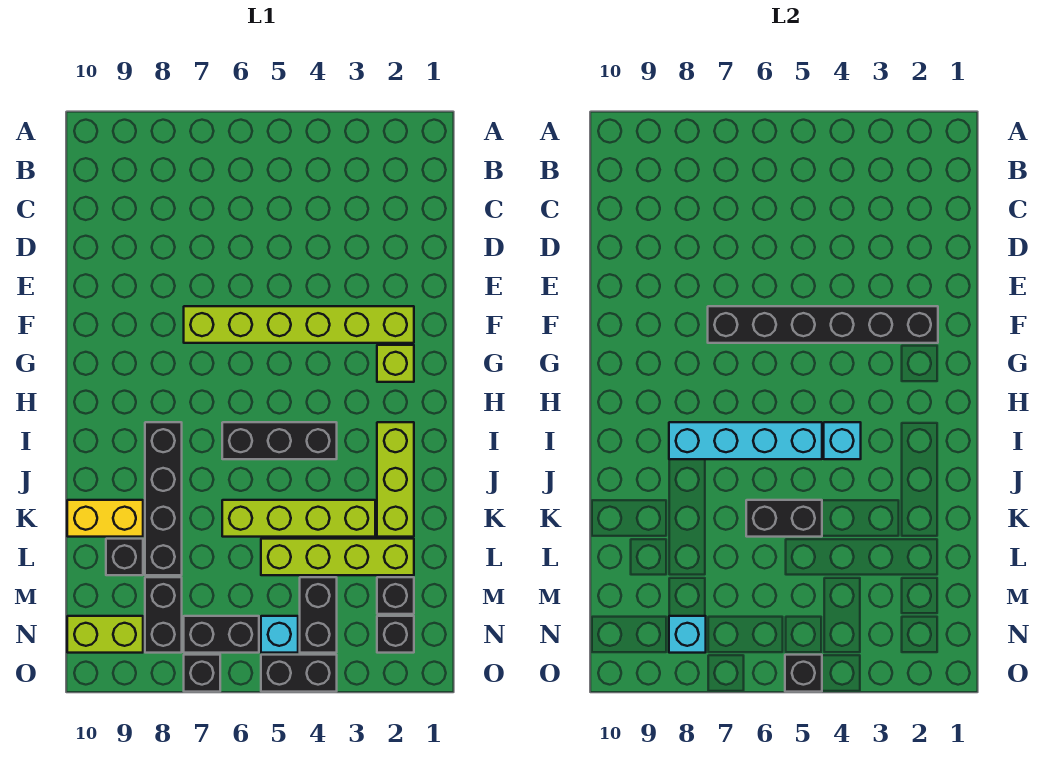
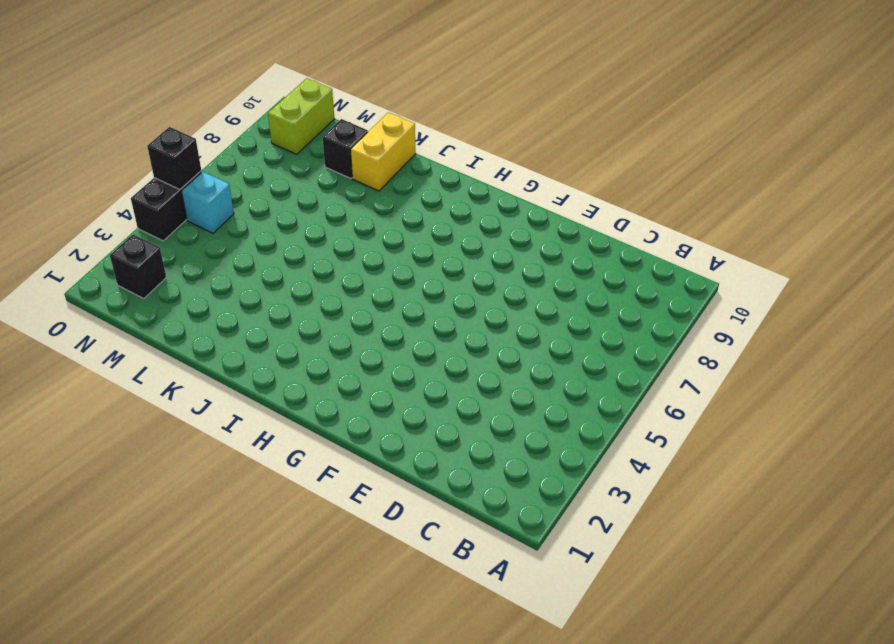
none -> lime brick F2:F7 level 1
none -> lime brick G2 level 1
none -> lime brick I2:K2 level 1

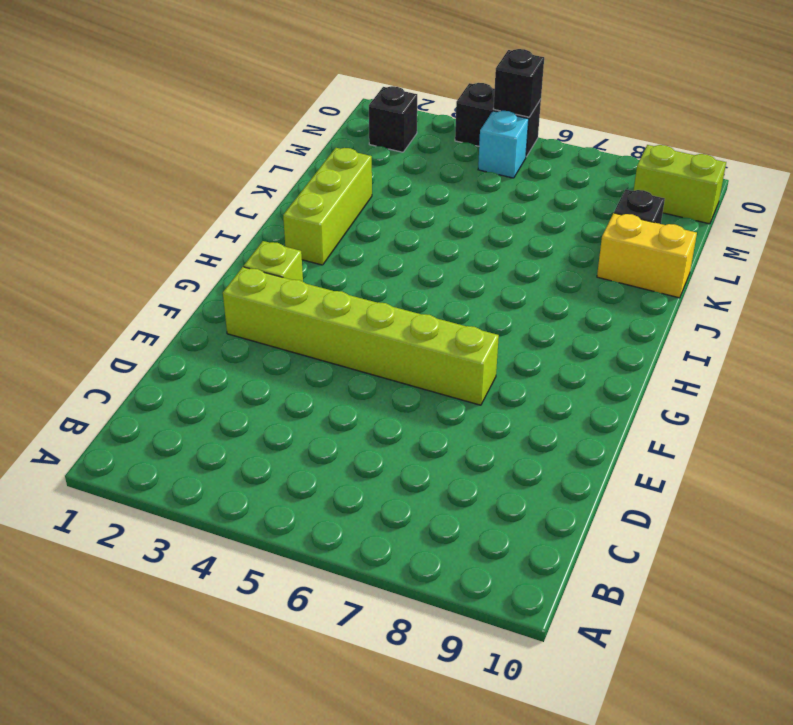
none -> black brick I4:I6 level 1
none -> black brick I8:L8 level 1
none -> lime brick K3:K6 level 1

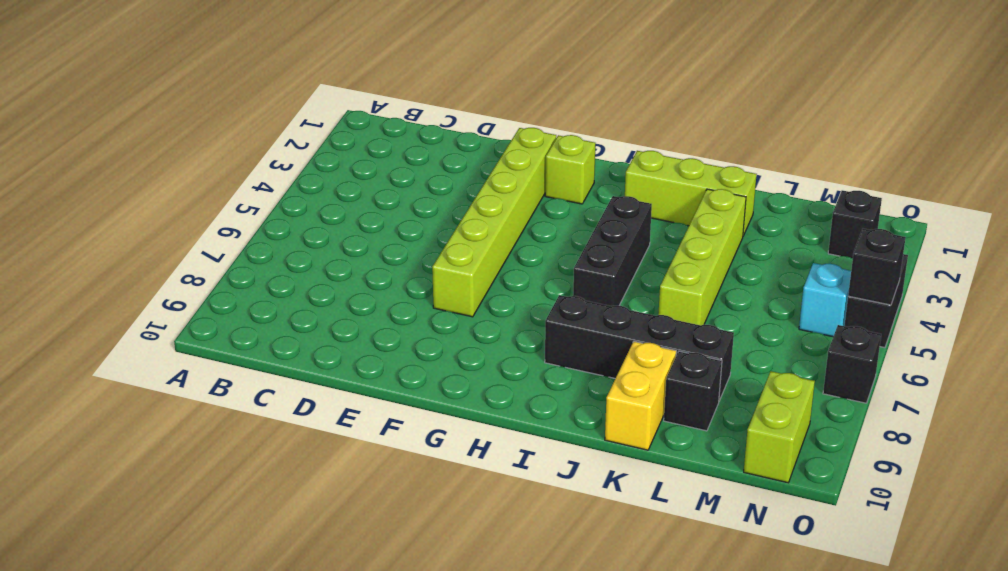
none -> lime brick L2:L5 level 1
none -> black brick M2 level 1
none -> black brick M4:N4 level 1

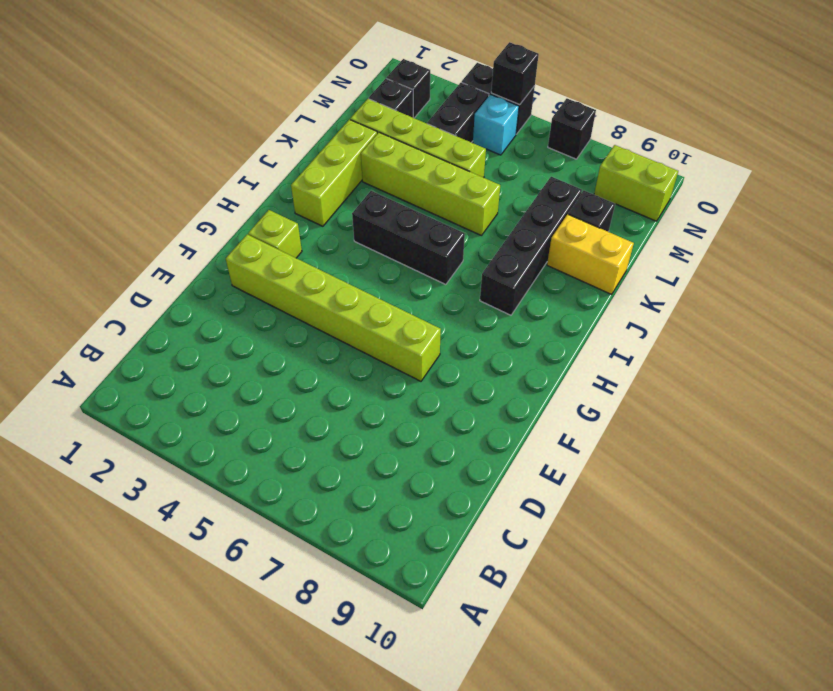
none -> black brick M8:N8 level 1
none -> black brick N6:N7 level 1
none -> black brick F2:F7 level 2

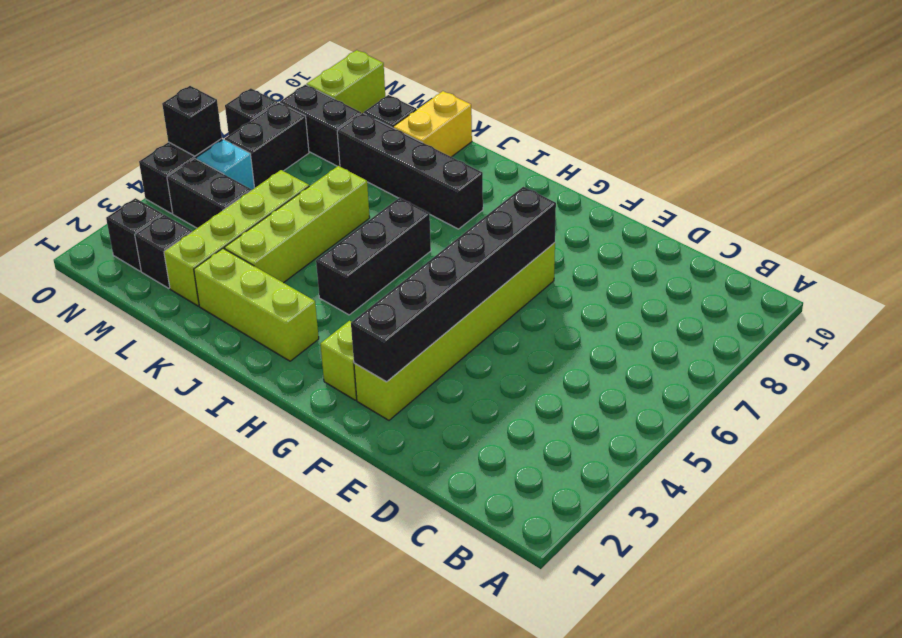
none -> cyan brick I4 level 2
none -> cyan brick I5:I8 level 2
none -> black brick K5:K6 level 2

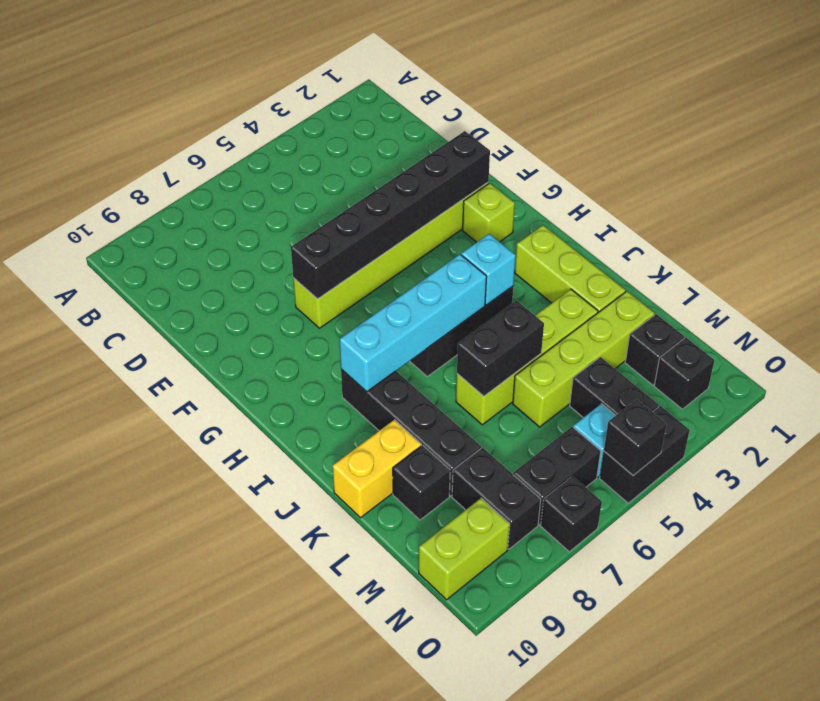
none -> cyan brick N8 level 2

